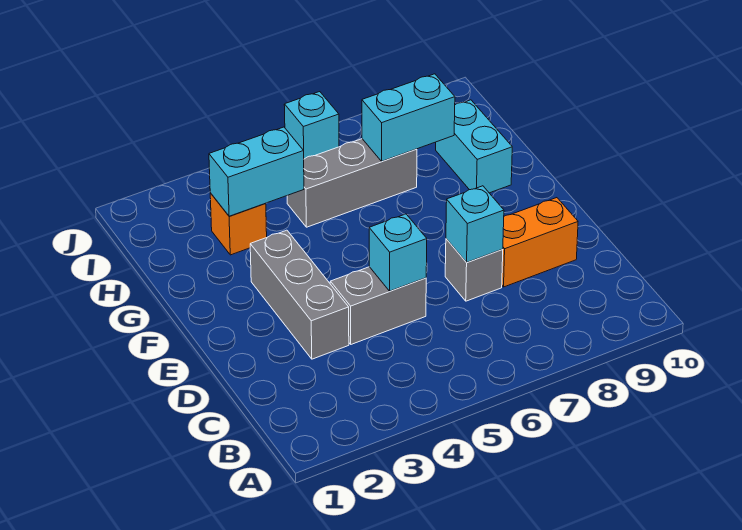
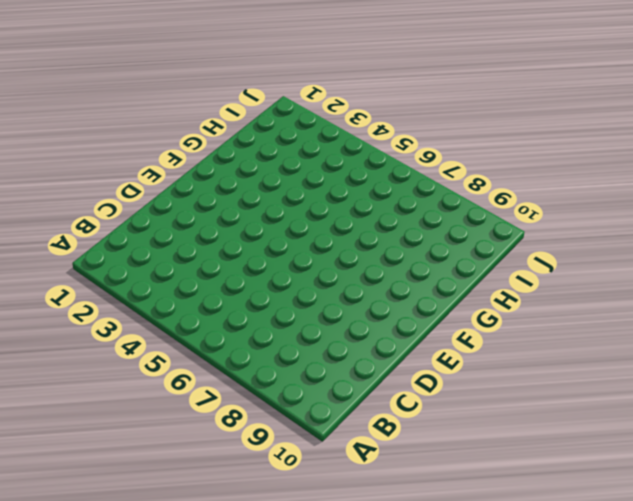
none -> grey brick D3:F3 level 1
none -> grey brick D4:D5 level 1
none -> grey brick D7 level 1

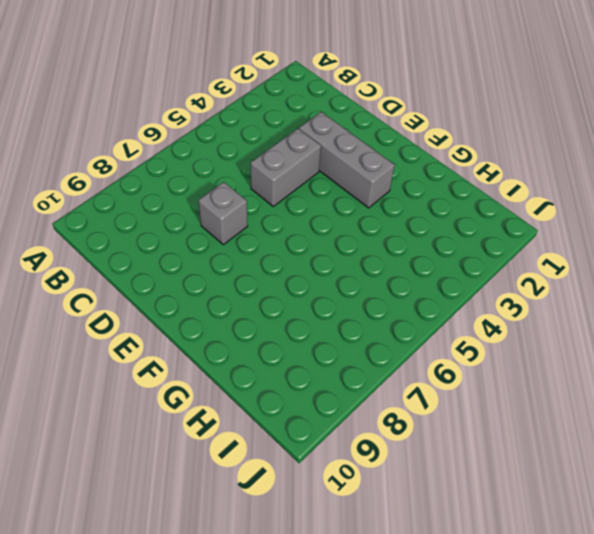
none -> orange brick D8:D9 level 1
none -> cyan brick G9:H9 level 1
none -> orange brick H3 level 1

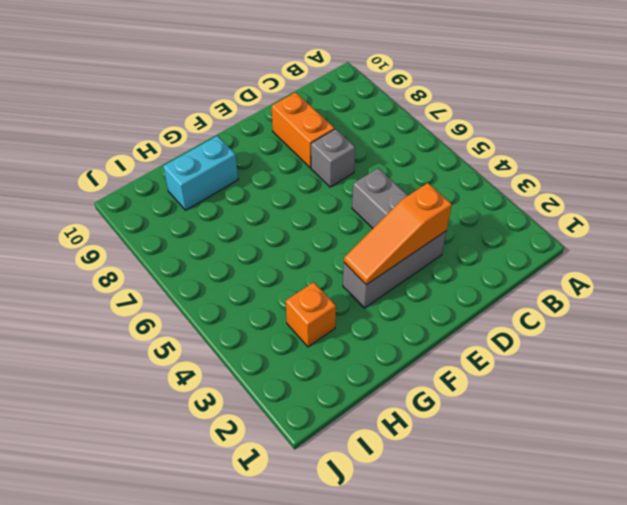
orange slope D3:F3 level 2 top D -> none
none -> grey brick H5:H7 level 1
none -> cyan brick J6 level 1
none -> cyan brick D5 level 2

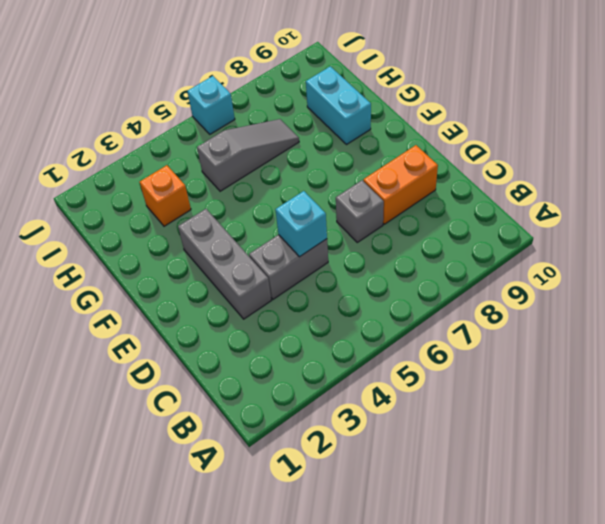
grey slope H5:H7 level 1 top 5 -> grey brick H5:H7 level 1
none -> cyan brick D7 level 2
none -> cyan brick H3:H4 level 2
none -> cyan brick H7:H8 level 2

